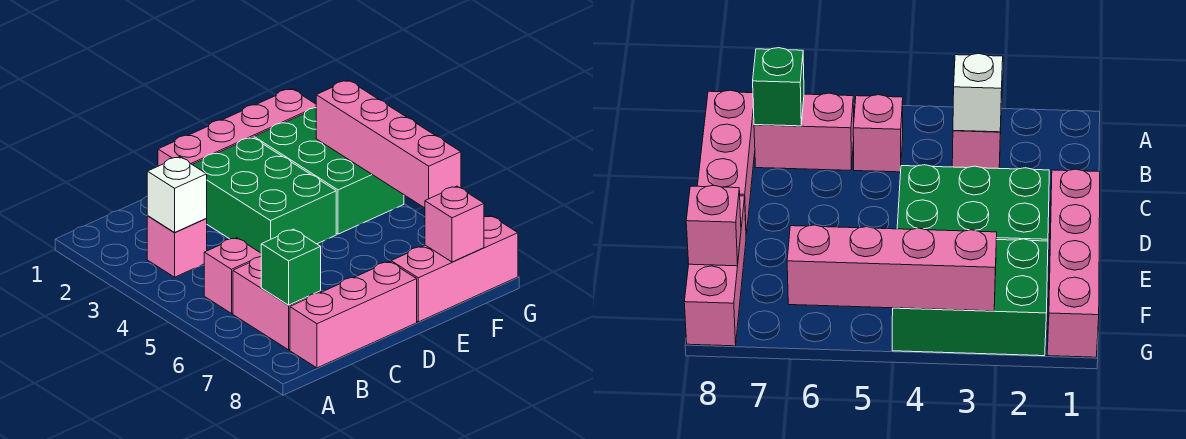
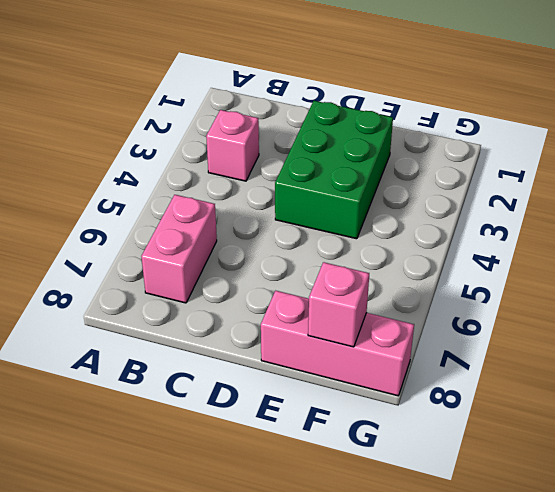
none -> pink brick B5 level 1
none -> pink brick B8:D8 level 1
none -> pink brick D1:G1 level 1

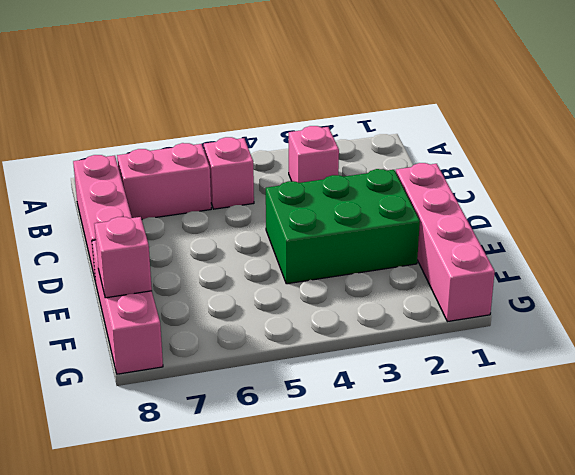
none -> green brick F2:G4 level 1
none -> white brick B3 level 2
none -> green brick B7 level 2

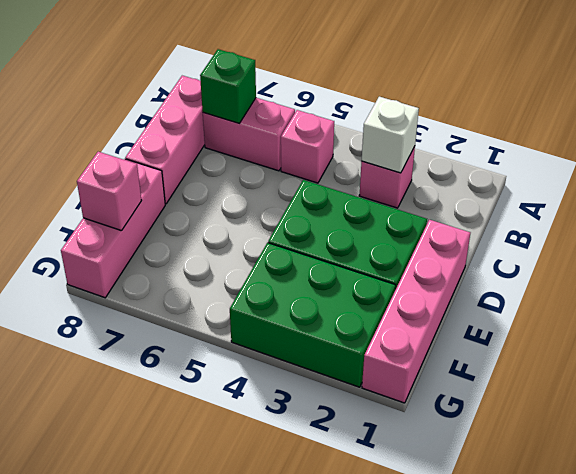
none -> pink brick G3:G6 level 2

